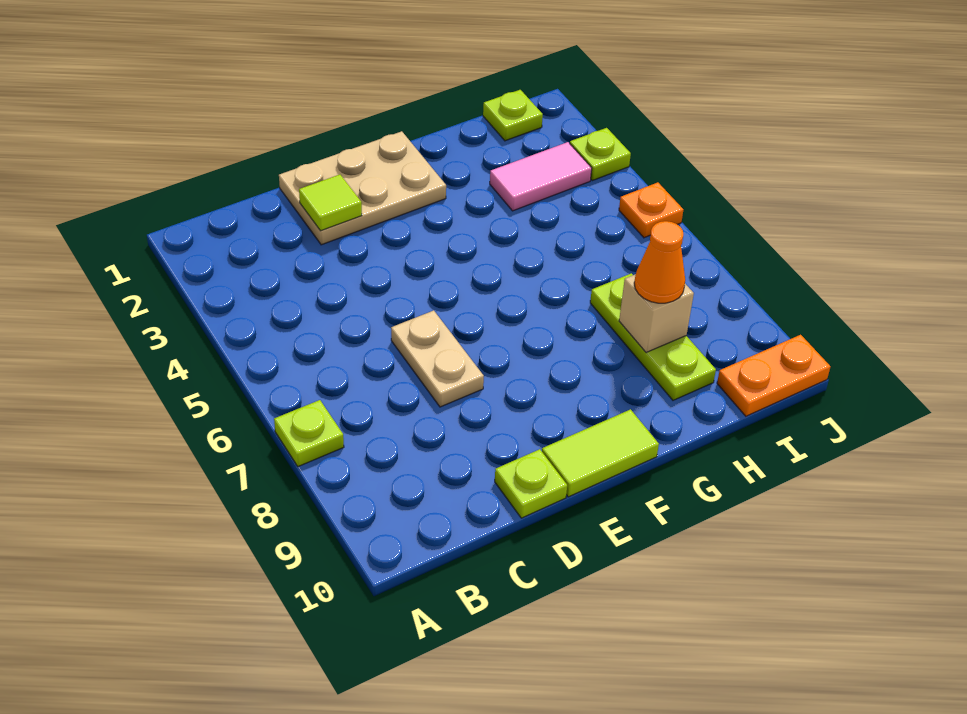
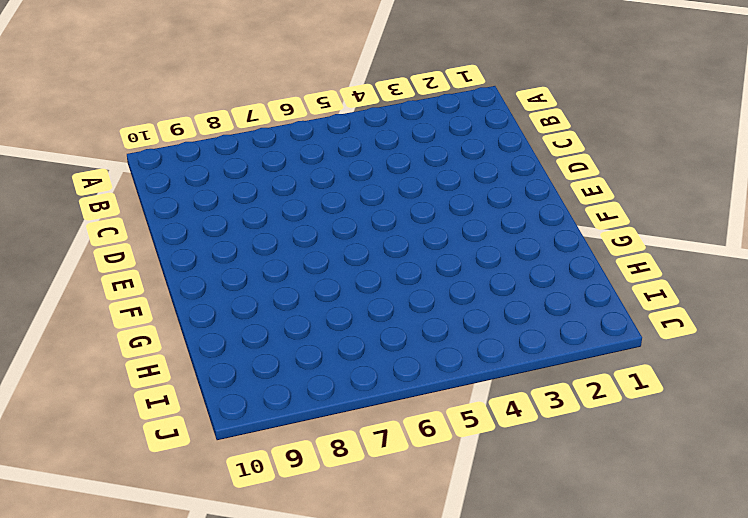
none -> lime plate A7 level 1
none -> tan plate D1:F2 level 1
none -> tan plate D6:D7 level 1

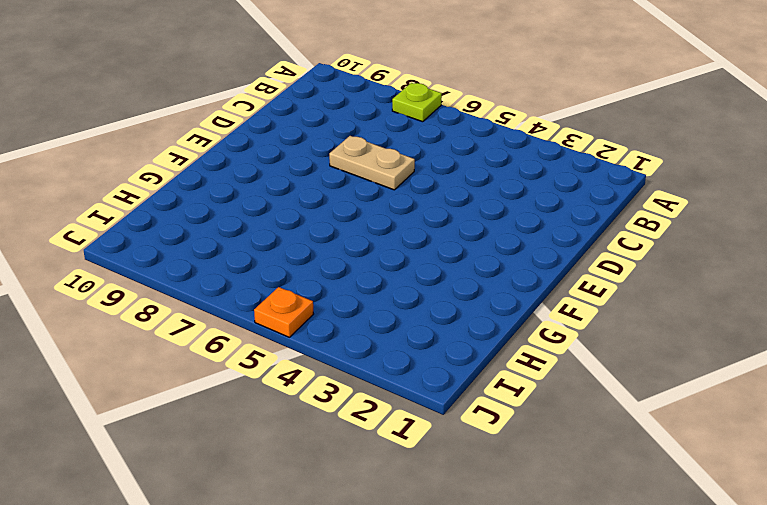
none -> tan plate D1:F2 level 1
none -> lime plate D10 level 1
none -> lime tile E10:F10 level 1

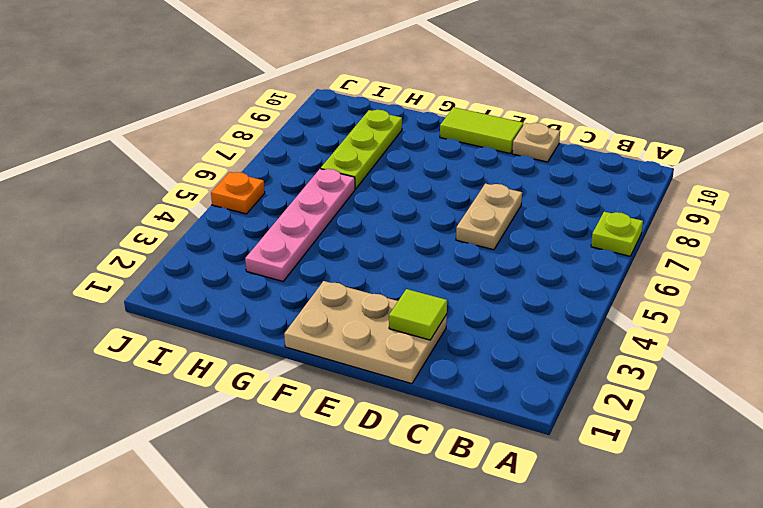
tan plate D10 level 1 -> lime plate D10 level 1
pink plate H3:H6 level 1 -> pink tile H3:I3 level 1
none -> lime plate I1 level 1
none -> orange plate I10:J10 level 1
none -> lime plate J3 level 1

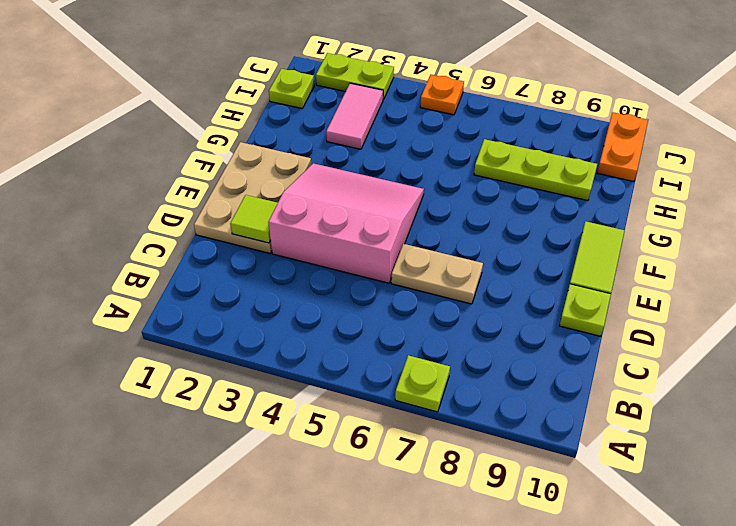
pink slope D3:F5 level 1 top D -> none
lime plate J2:J3 level 1 -> lime plate J3 level 1
none -> tan brick H8 level 2
none -> orange cone H8 level 3

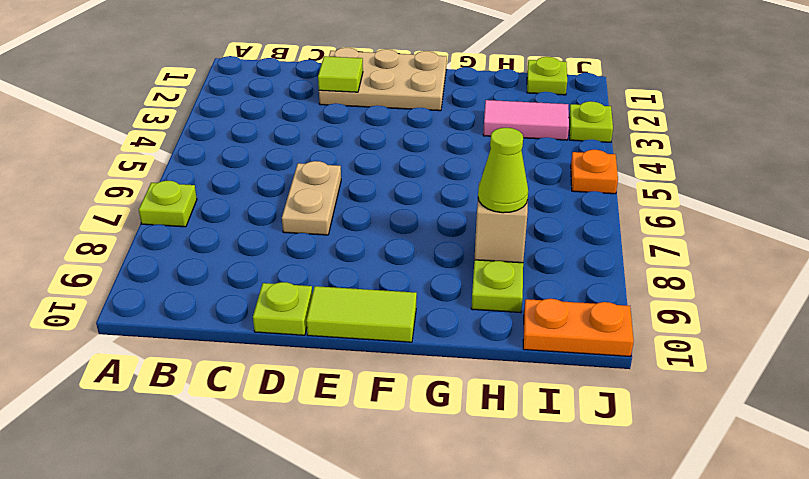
lime cone H8 level 3 -> orange cone H8 level 3

